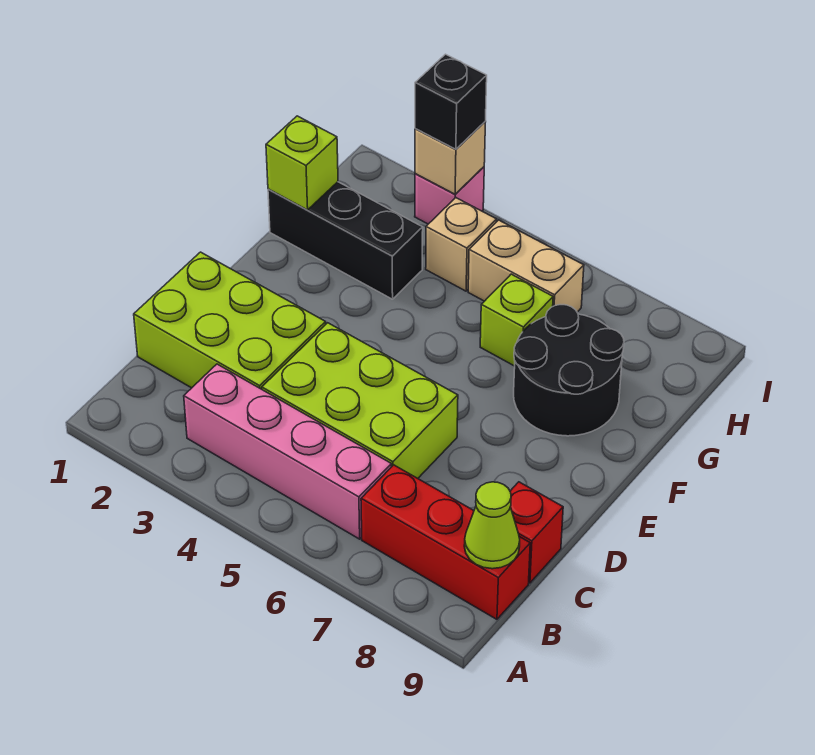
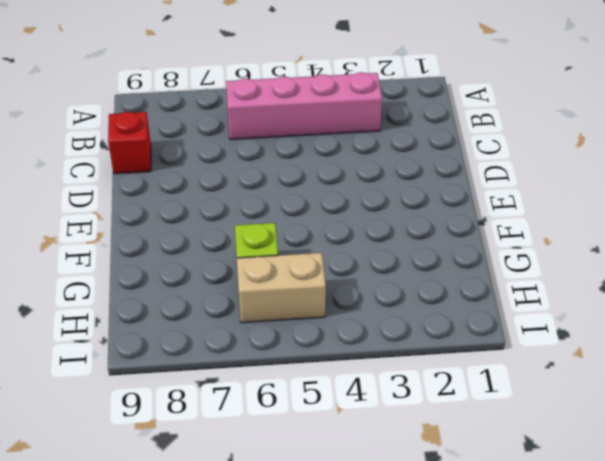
none -> red brick B7:B9 level 1
none -> lime brick C1:D3 level 1
none -> lime brick C4:D6 level 1

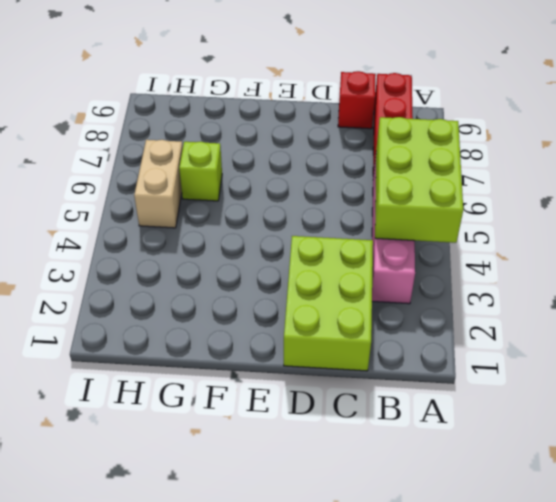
lime brick A4:B6 level 2 -> lime brick C4:D6 level 1
none -> black round brick F7:G8 level 1
none -> black brick G1:G3 level 1
none -> tan brick H4 level 1

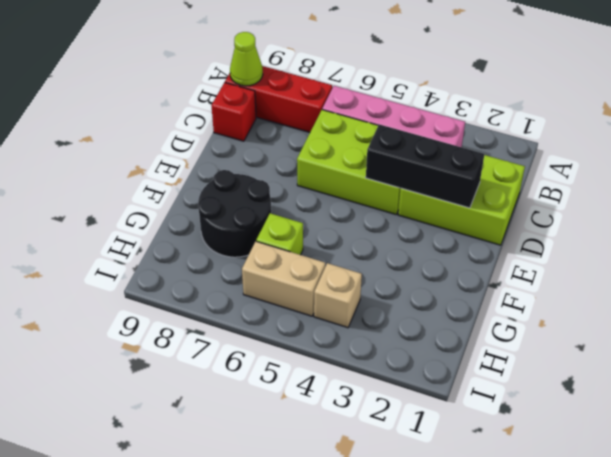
black brick D2:D4 level 2 -> black brick G1:G3 level 1
none -> pink brick I3 level 1
none -> lime brick G1 level 2
none -> tan brick I3 level 2

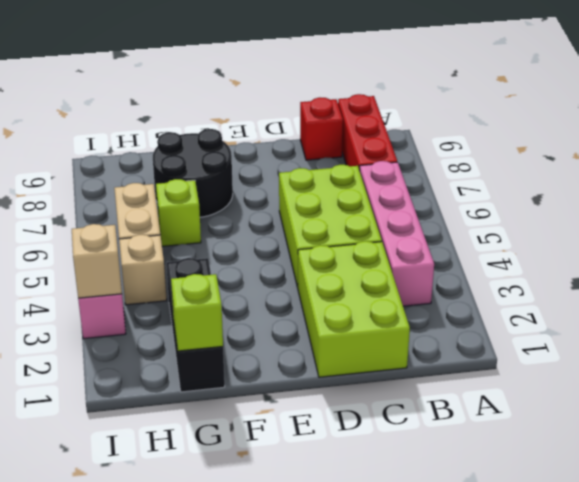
none -> lime cone B9 level 2
none -> black brick I3 level 3

